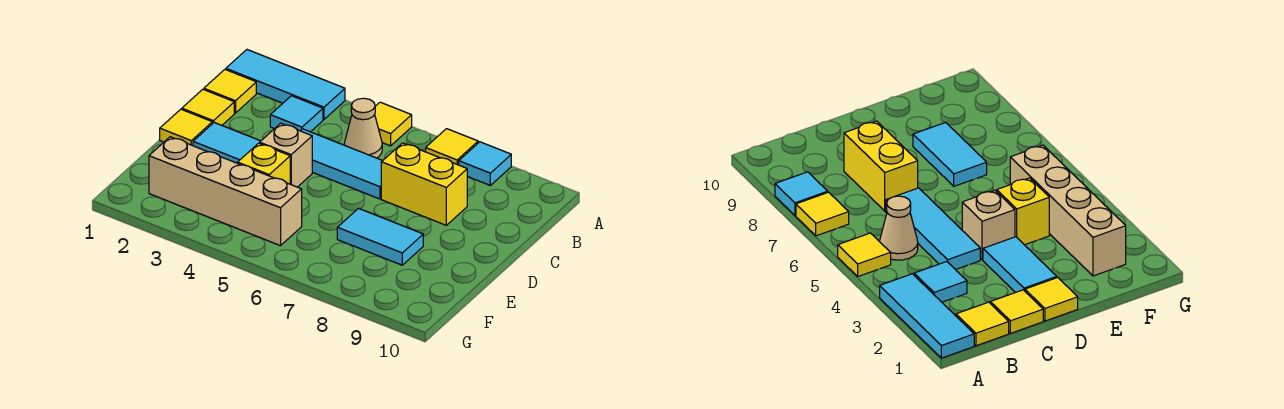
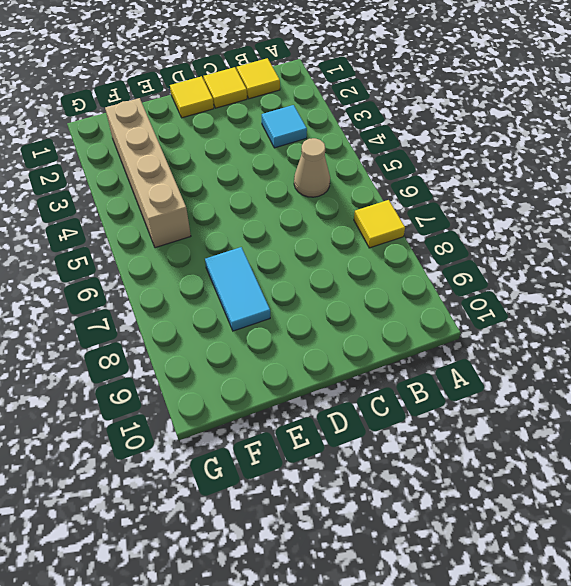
none -> cyan tile A1:A3 level 1
none -> yellow tile A5 level 1
none -> cyan tile A8 level 1

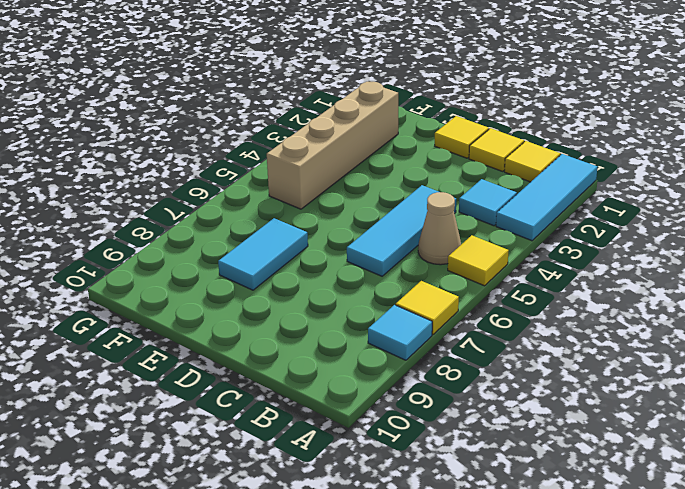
none -> yellow brick C7:C8 level 1
none -> cyan tile D2:D3 level 1
none -> tan brick D4 level 1

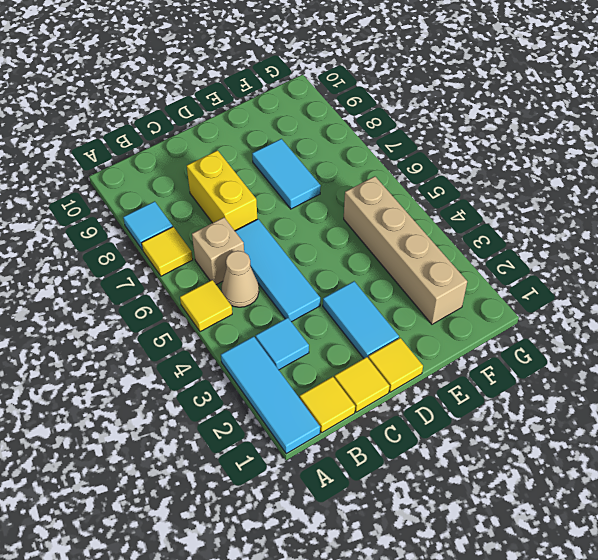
tan brick B6 level 1 -> tan brick D4 level 1
none -> yellow brick E4 level 1

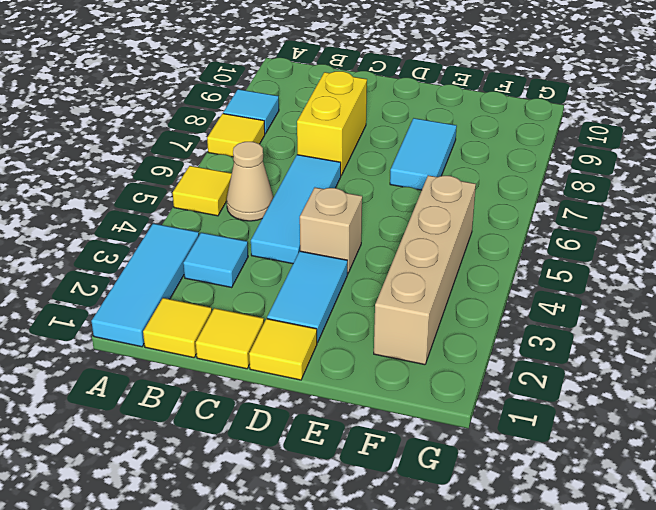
none -> yellow brick E4 level 1

